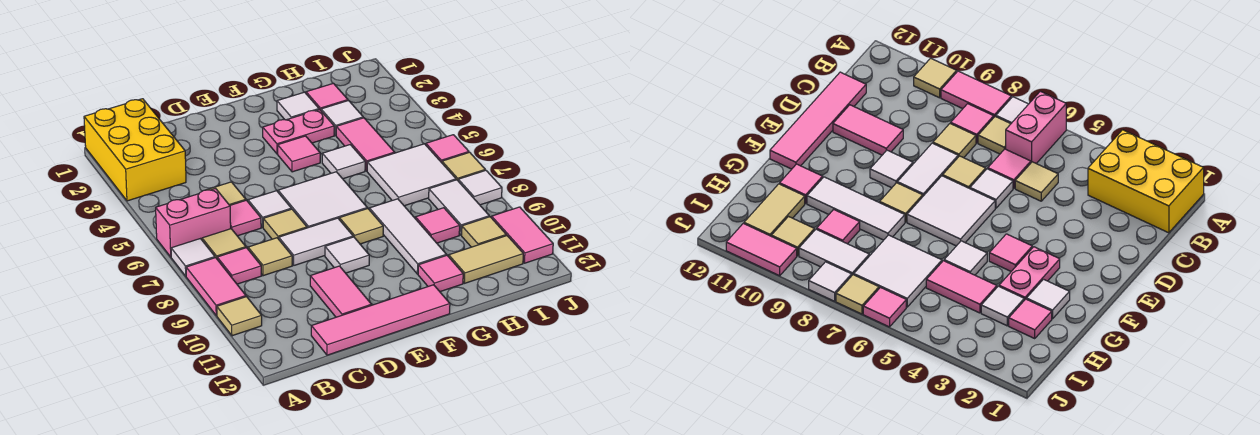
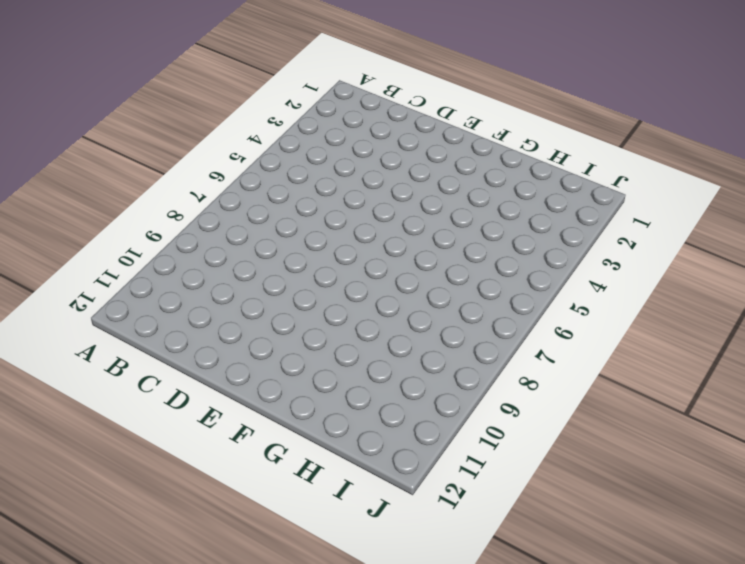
none -> yellow brick A1:B3 level 1
none -> pink brick A6:B6 level 1
none -> white tile A7 level 1
none -> pink tile A8:A9 level 1

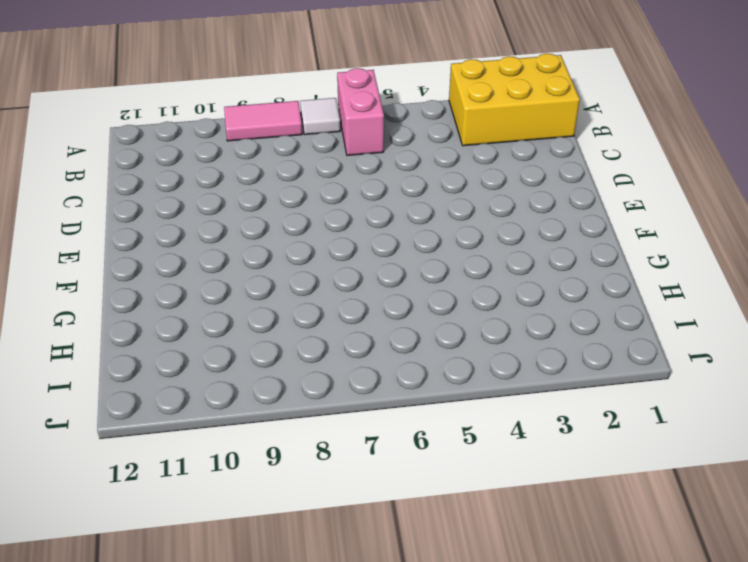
none -> tan tile A10 level 1
none -> tan tile B7 level 1
none -> pink tile B8 level 1
none -> tan tile C5 level 1

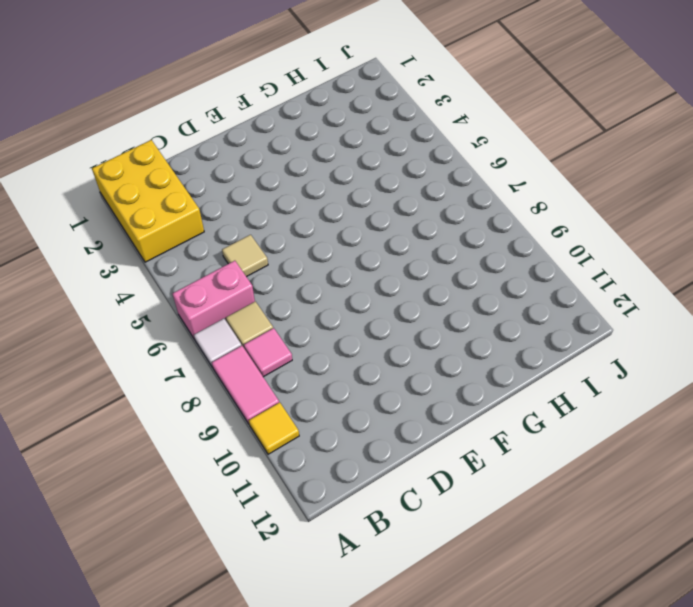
yellow tile A10 level 1 -> tan tile A10 level 1
none -> pink tile C6 level 1
none -> tan tile C8 level 1
none -> pink tile C12:F12 level 1
none -> white tile D6 level 1

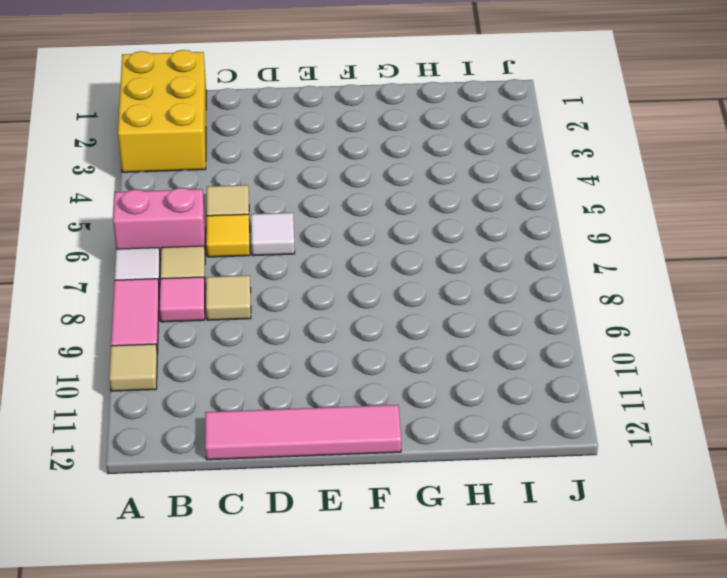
yellow tile C6 level 1 -> pink tile C6 level 1
none -> tan tile D7 level 1
none -> white tile D8:E8 level 1
none -> pink tile D10:D11 level 1
none -> white tile E6:F7 level 1

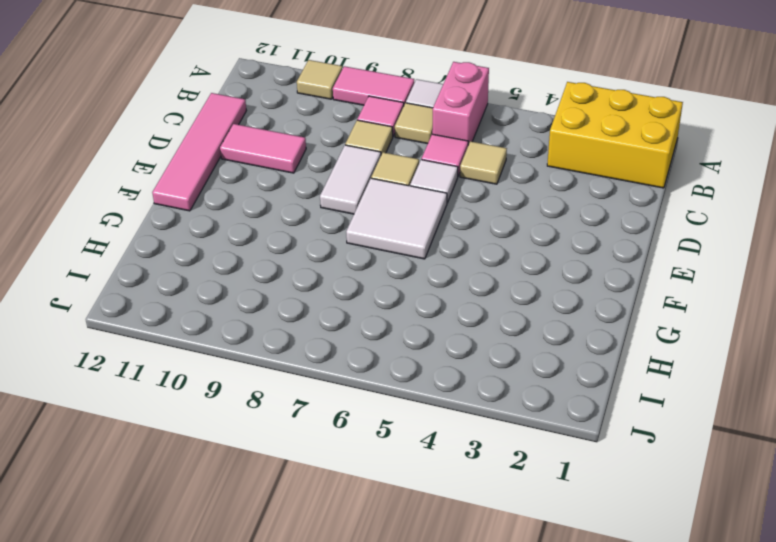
none -> white tile E9 level 1
none -> pink plate F3:G3 level 1
none -> pink tile F4 level 1
none -> tan tile F8 level 1

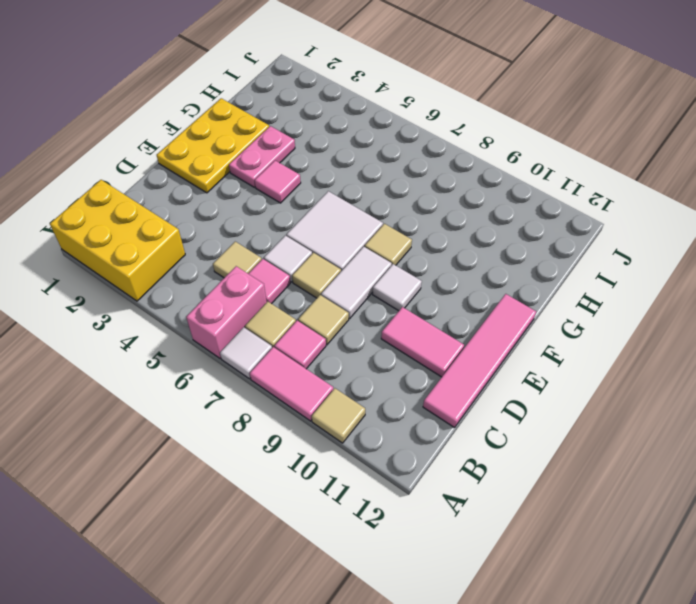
yellow plate E1:G2 level 1 -> white tile G2 level 1
none -> white tile G5 level 1
none -> white tile G8:G10 level 1
none -> pink tile G11 level 1
none -> pink tile H2 level 1

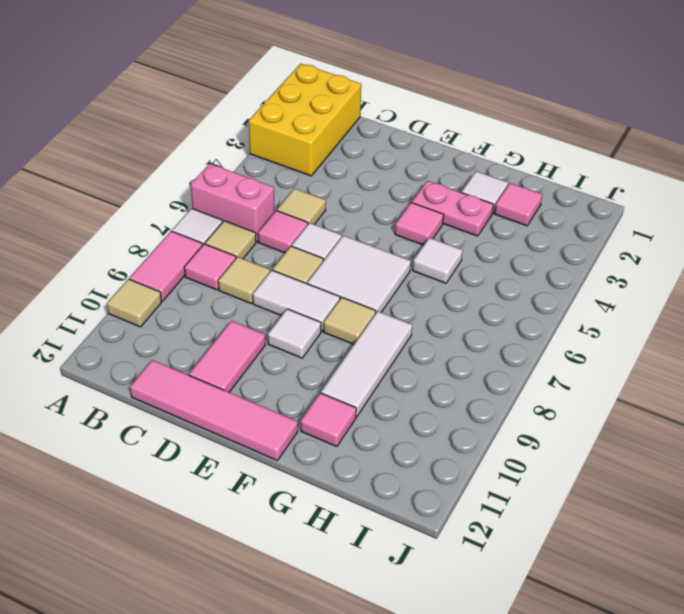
none -> white tile H3 level 1
none -> pink tile H4:H5 level 1
none -> white tile H6:I7 level 1
none -> pink tile H9 level 1

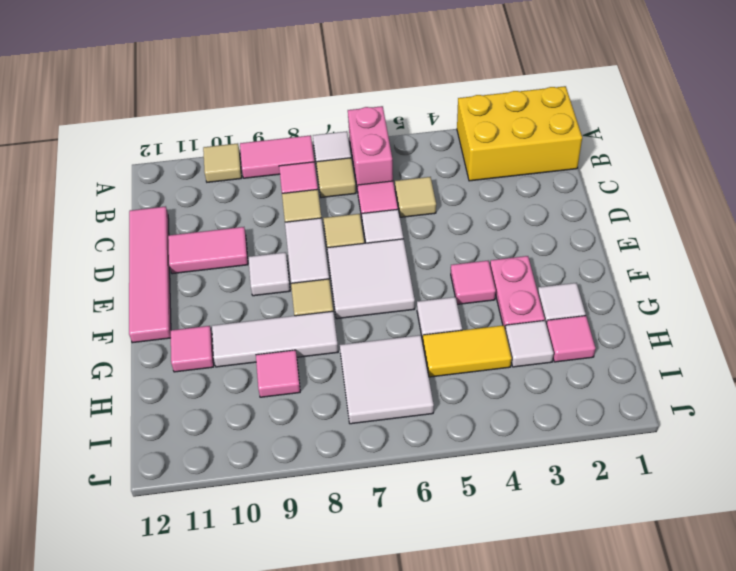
yellow tile H4:H5 level 1 -> pink tile H4:H5 level 1
none -> tan tile H11:I11 level 1
none -> white tile I8:I9 level 1
none -> tan tile I10 level 1
none -> pink tile J6 level 1

